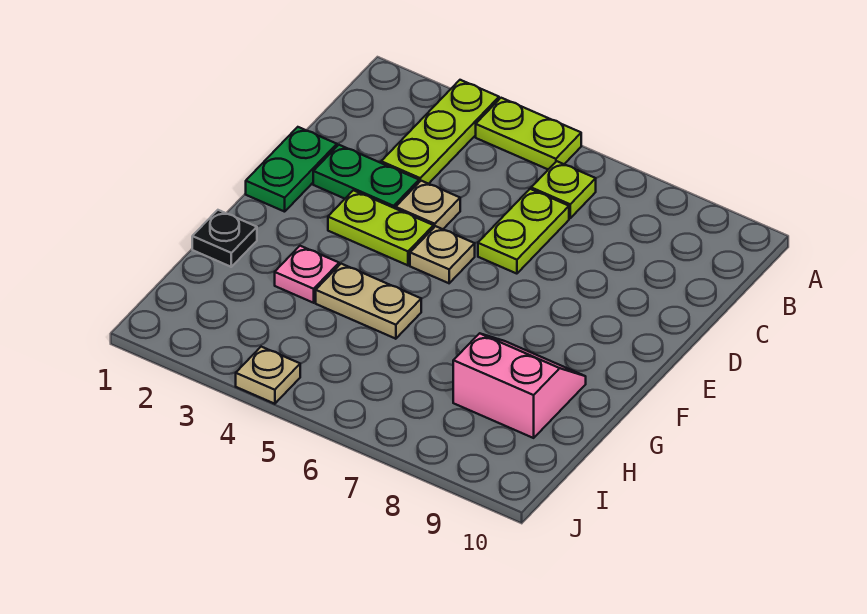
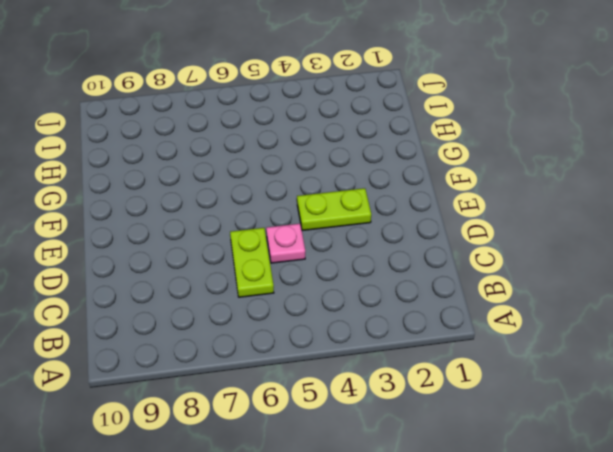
pink plate D5 level 1 -> pink plate G3 level 1
none -> lime plate A3:C3 level 1
none -> lime plate A4:A5 level 1
none -> lime plate B6 level 1

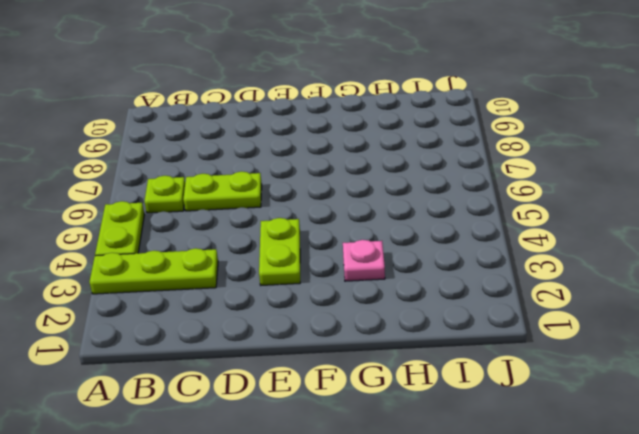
none -> green plate D1:E1 level 1
none -> green plate D2:D3 level 1
none -> tan plate D4 level 1

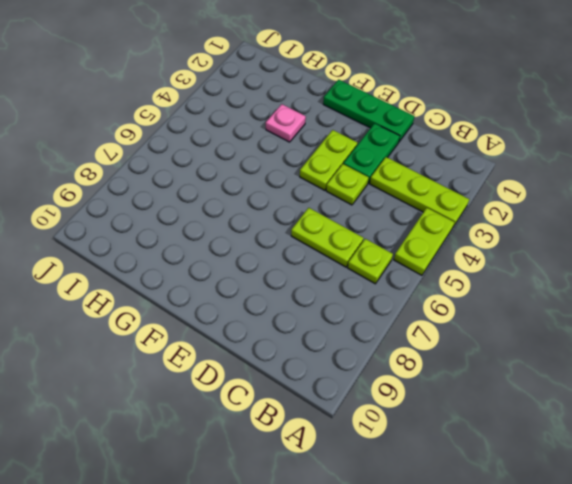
green plate D1:F1 level 1 -> green plate D1:E1 level 1
lime plate D4 level 1 -> tan plate D4 level 1
none -> tan plate E5 level 1
none -> black plate G1 level 1
none -> tan plate G4:G5 level 1

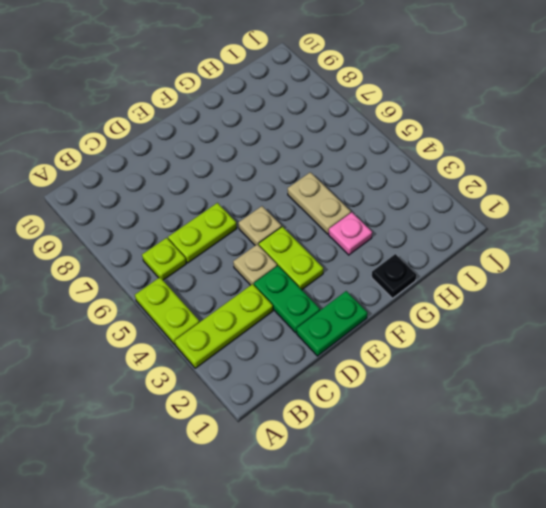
none -> pink slope G8:H9 level 1 top H
none -> tan plate J4 level 1

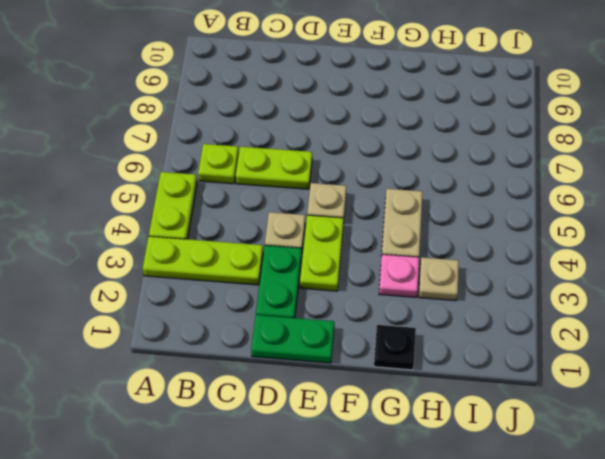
tan plate H3 level 1 -> tan plate J4 level 1
none -> pink slope G8:H9 level 1 top H

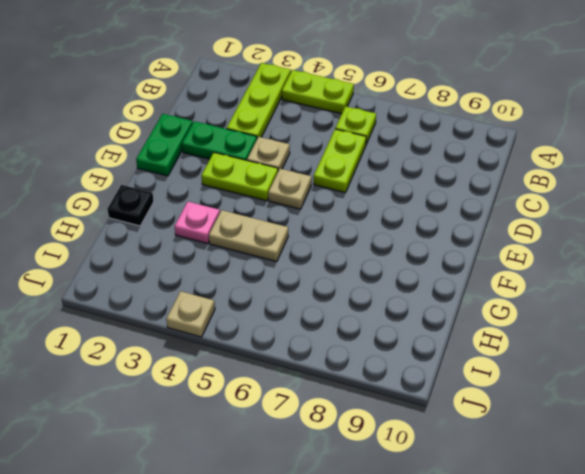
none -> pink slope G8:H9 level 1 top H

